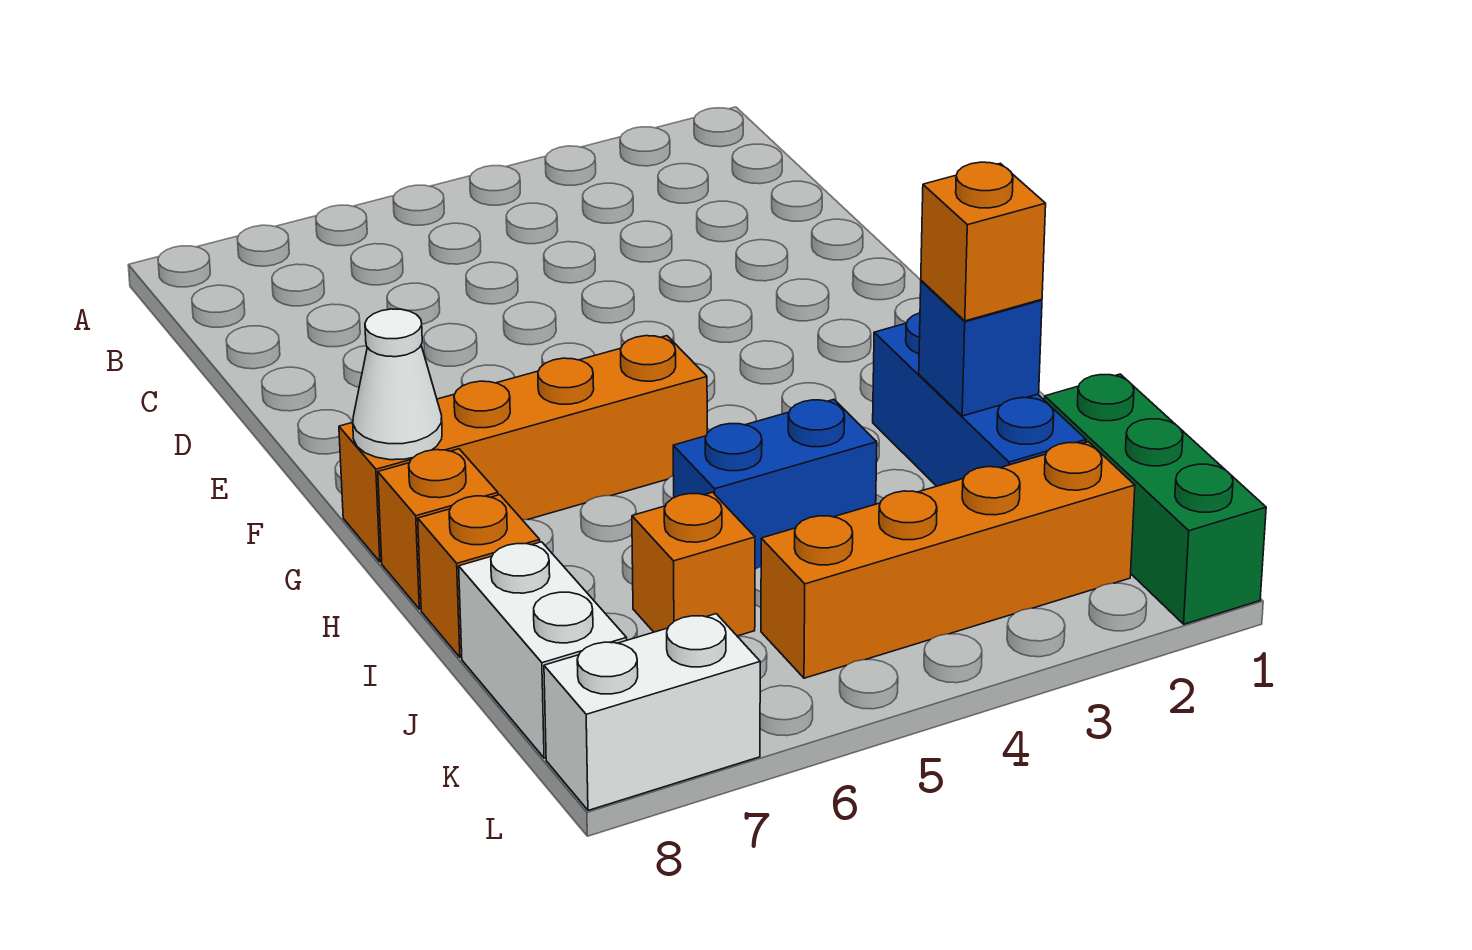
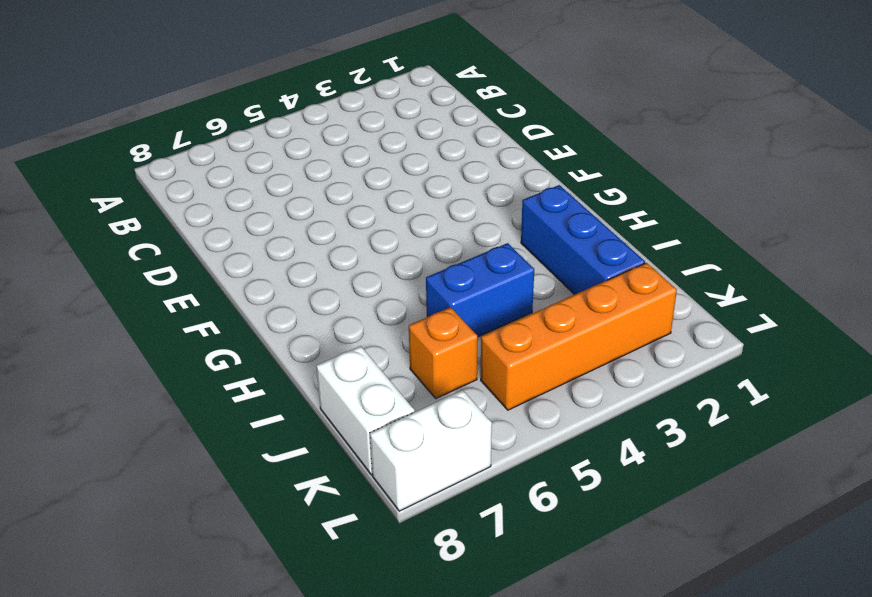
none -> orange brick G5:G8 level 1
none -> orange brick H8 level 1
none -> orange brick I8 level 1

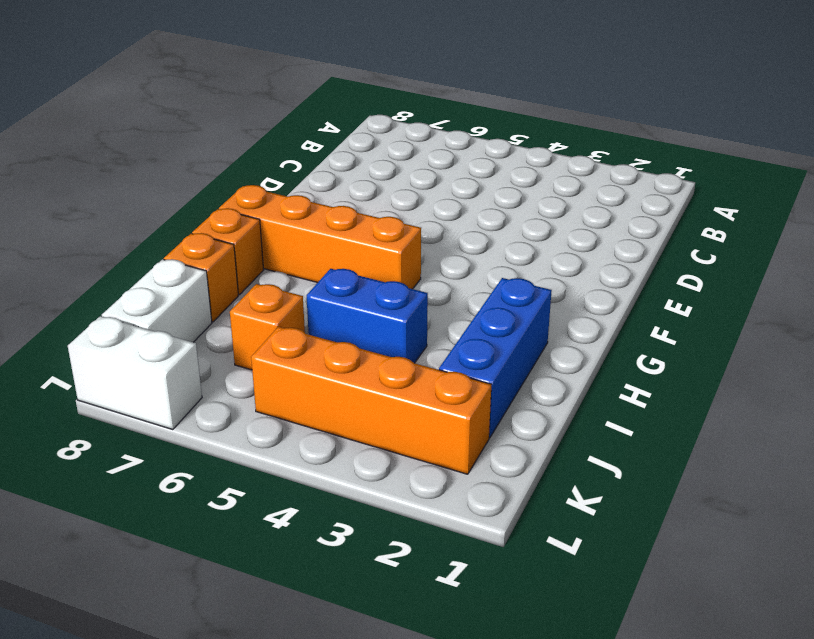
none -> green brick J1:L1 level 1
none -> white cone G8 level 2
none -> blue brick I2 level 2

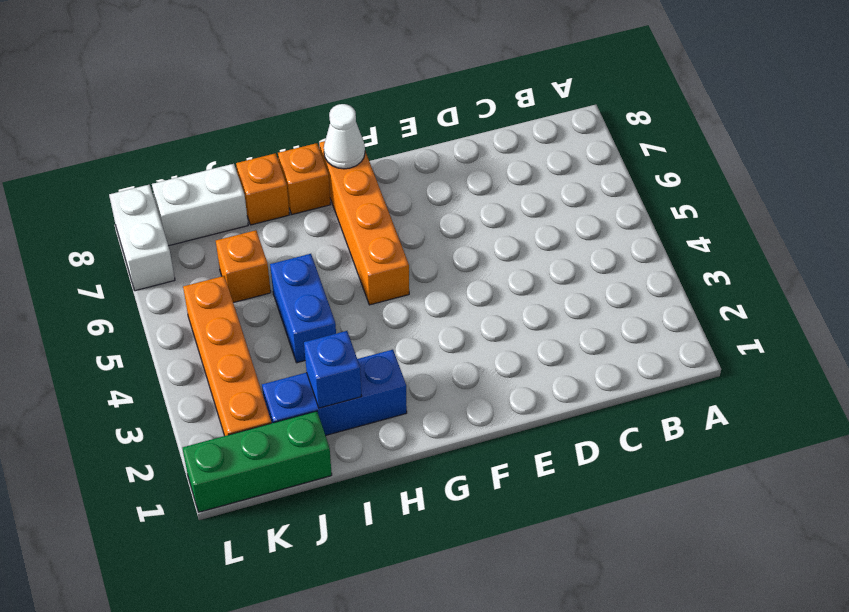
none -> orange brick I2 level 3

